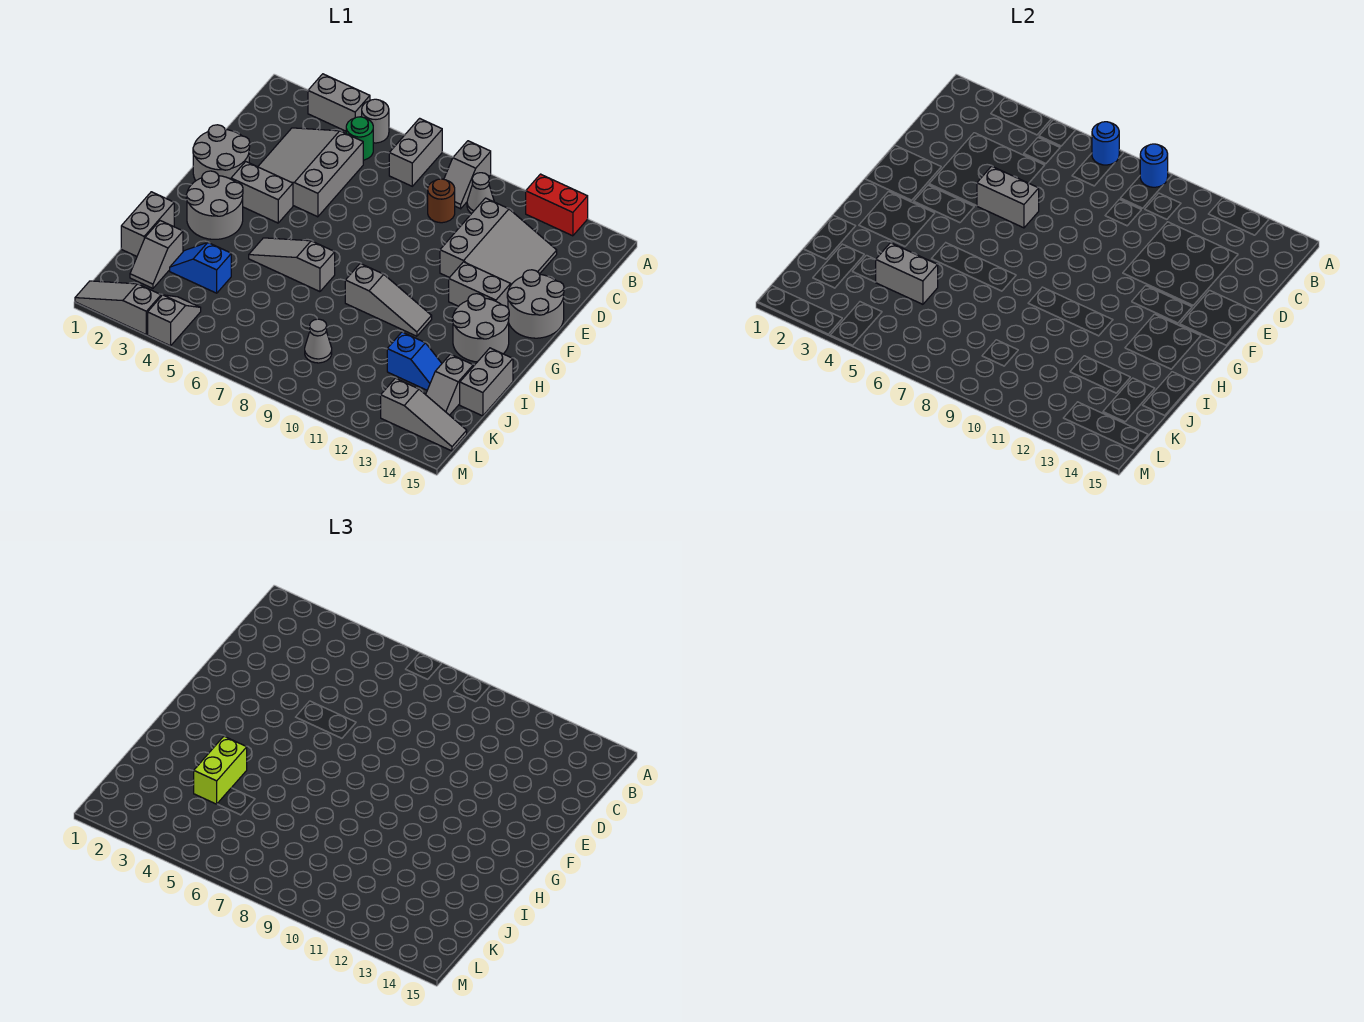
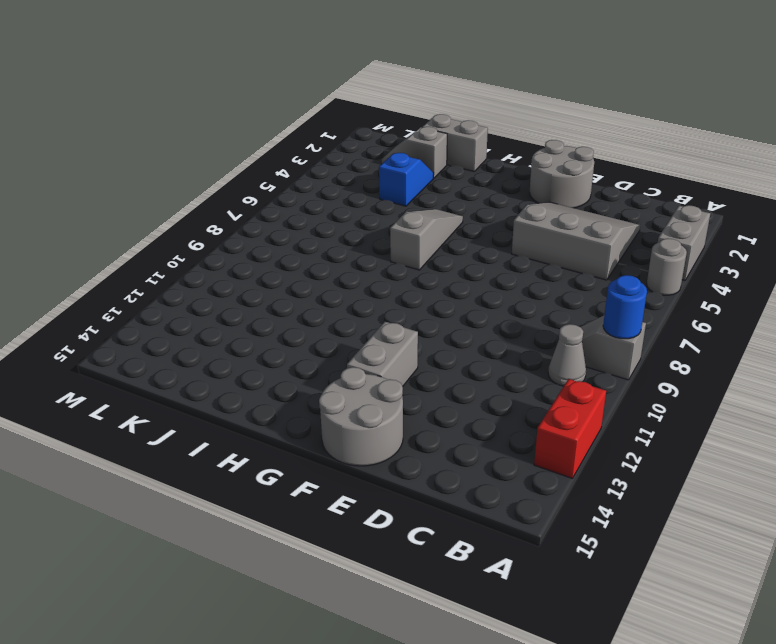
none -> grey brick A7:B7 level 1
none -> green round brick B5 level 1
none -> brown round brick C9 level 1
none -> grey slope C11:E13 level 1 top 11

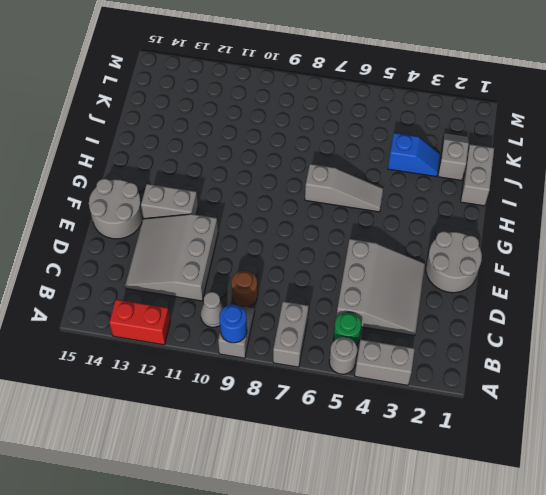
none -> grey brick F3:F4 level 1
none -> grey round brick G2:H3 level 1
none -> grey round brick G13:H14 level 1
none -> grey slope H9:H11 level 1 top 9

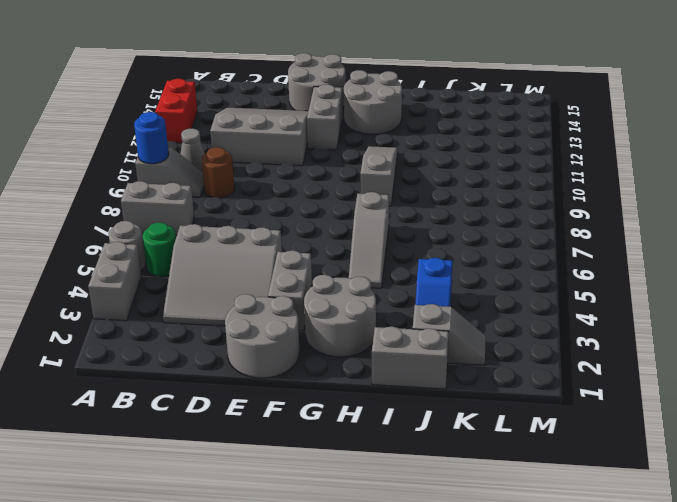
none -> grey brick I15:J15 level 1
none -> blue slope J12:J13 level 1 top 12
none -> grey slope J14:K14 level 1 top J
none -> grey cone K9 level 1

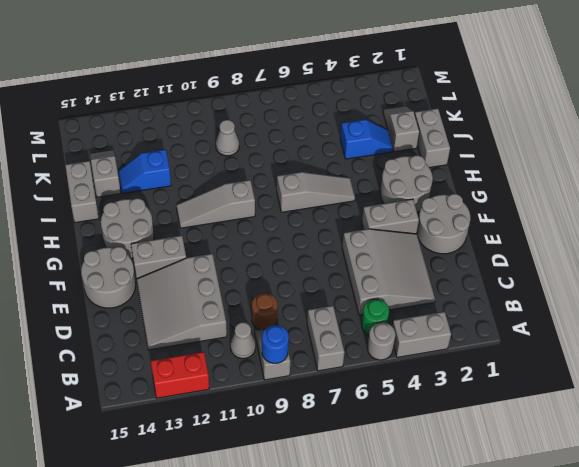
none -> grey slope L4:M4 level 1 top M
none -> grey slope L13:L15 level 1 top 13
none -> grey slope M1:M3 level 1 top 3
none -> blue round brick A7 level 2

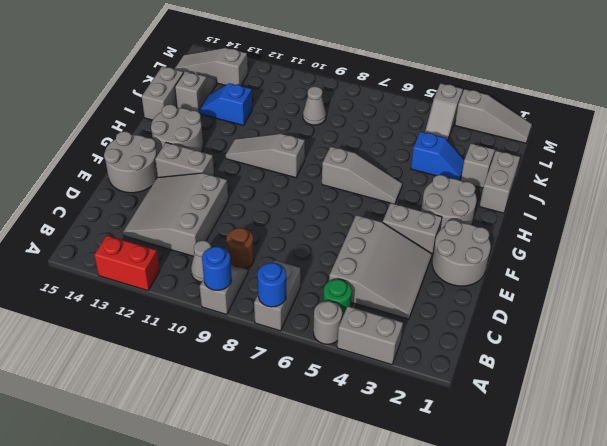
none -> grey brick E5:E6 level 2
none -> grey brick J4:J5 level 2
none -> lime brick I4:J4 level 3

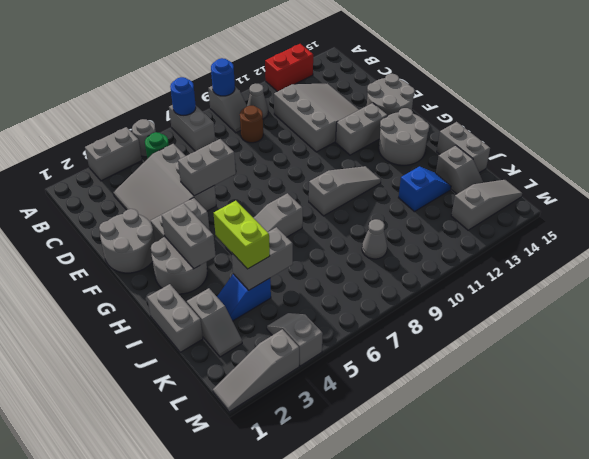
grey brick G3:H3 level 2 -> none

